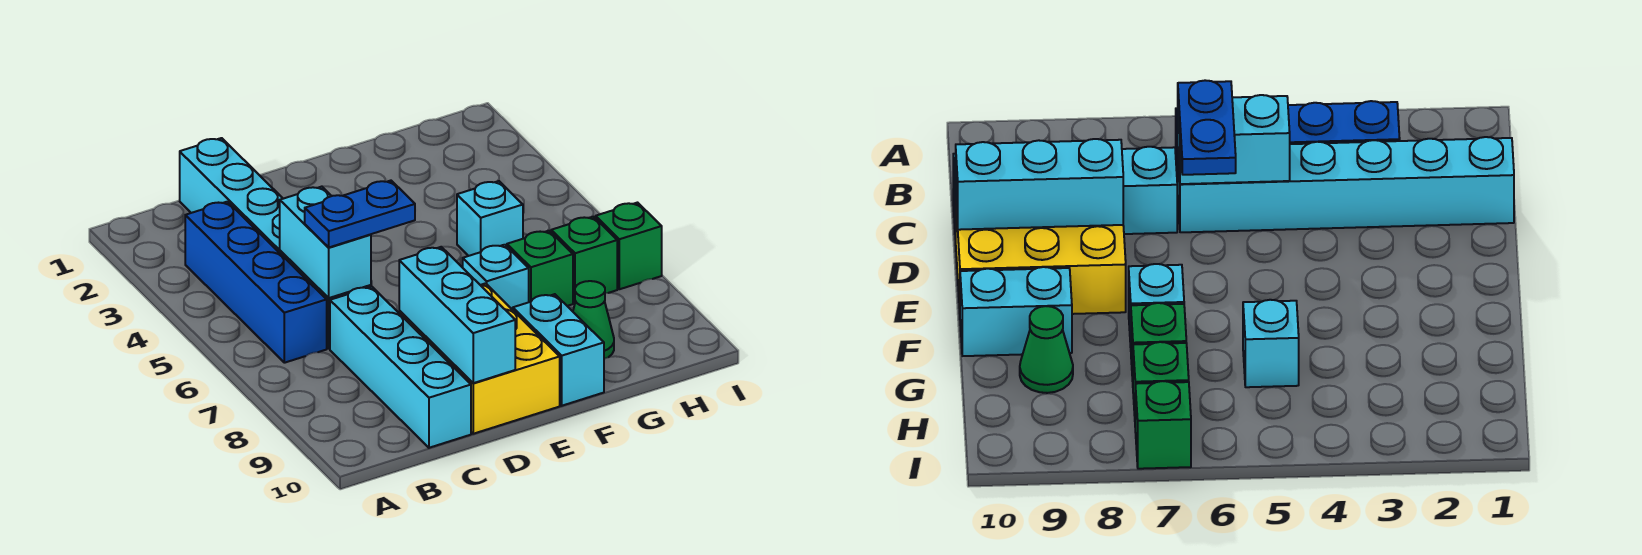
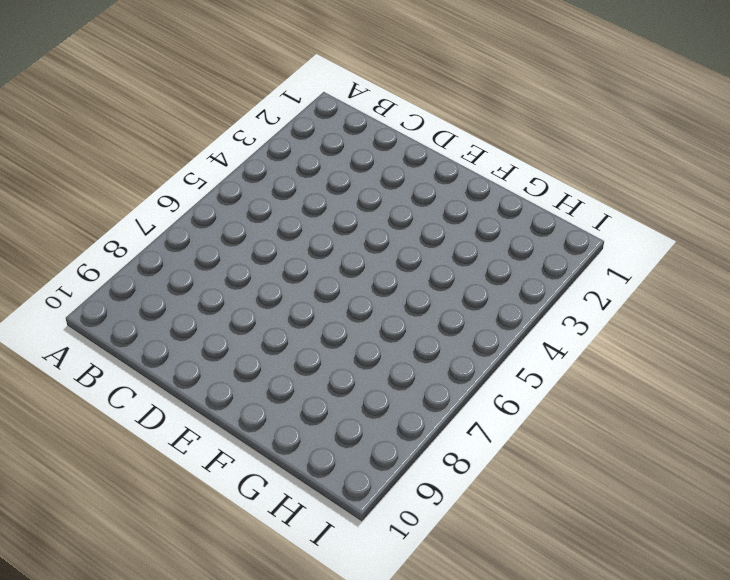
none -> blue brick B3:B6 level 1
none -> cyan brick C1:C6 level 1
none -> cyan brick C7:C10 level 1

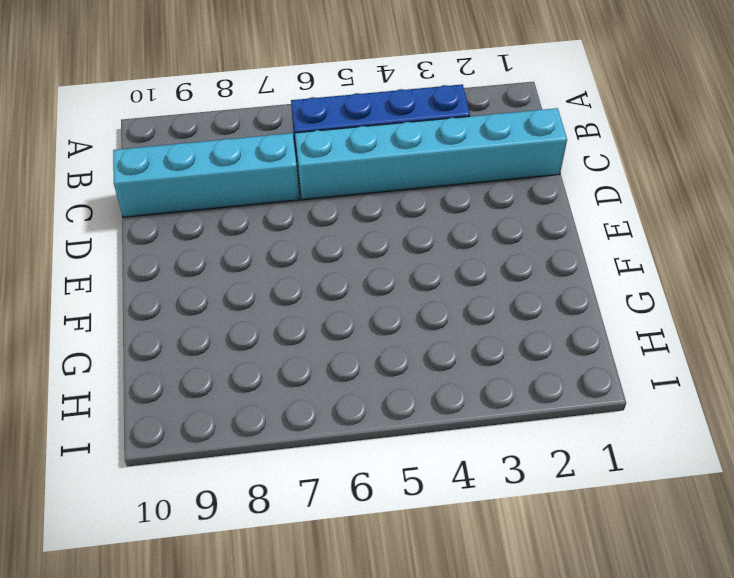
none -> yellow brick D8:E10 level 1
none -> cyan brick F7 level 1
none -> cyan brick F9:F10 level 1

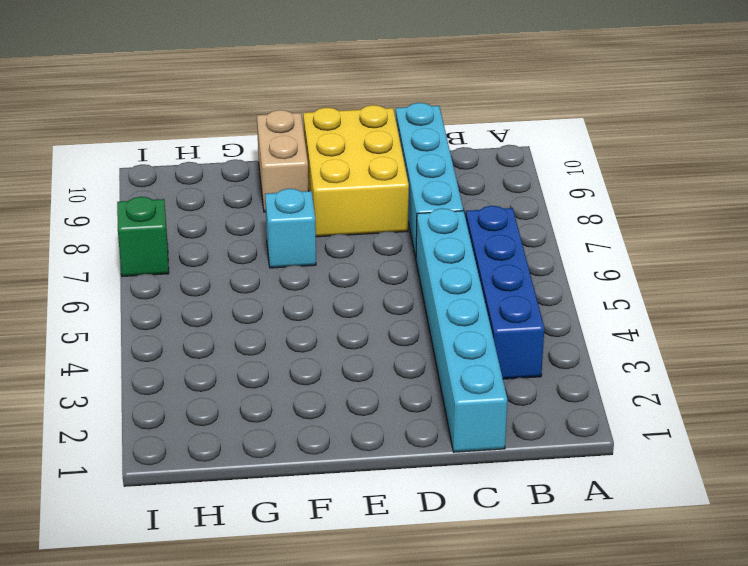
tan brick F9:F10 level 1 -> cyan brick F9:F10 level 1
none -> cyan brick G5 level 1
none -> green brick G7 level 1
none -> green cone G9 level 1

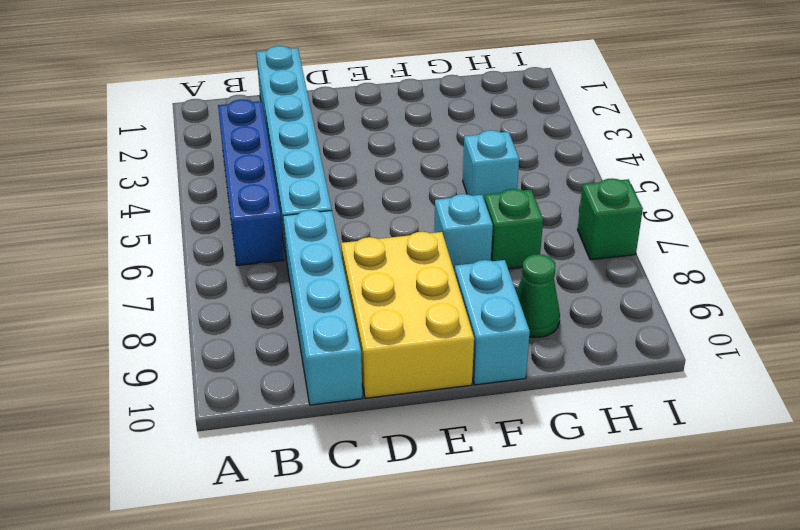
none -> green brick H7 level 1
none -> cyan brick C5:C6 level 2
none -> cyan brick D8:D10 level 2

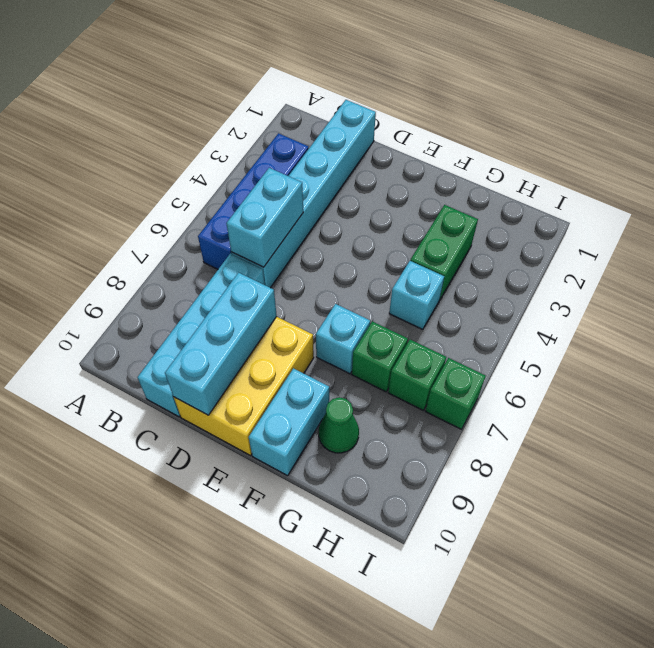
green brick G3:G4 level 1 -> none
none -> blue plate C6:D6 level 3

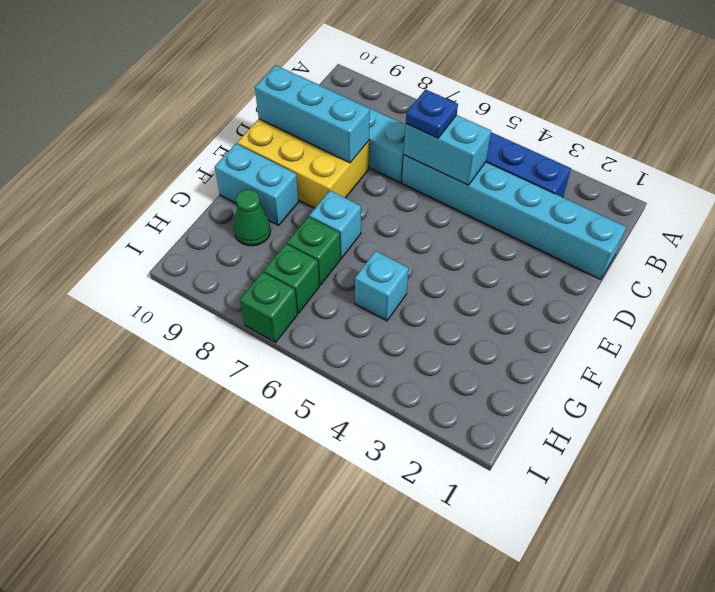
blue plate C6 level 3 -> blue plate C6:D6 level 3

